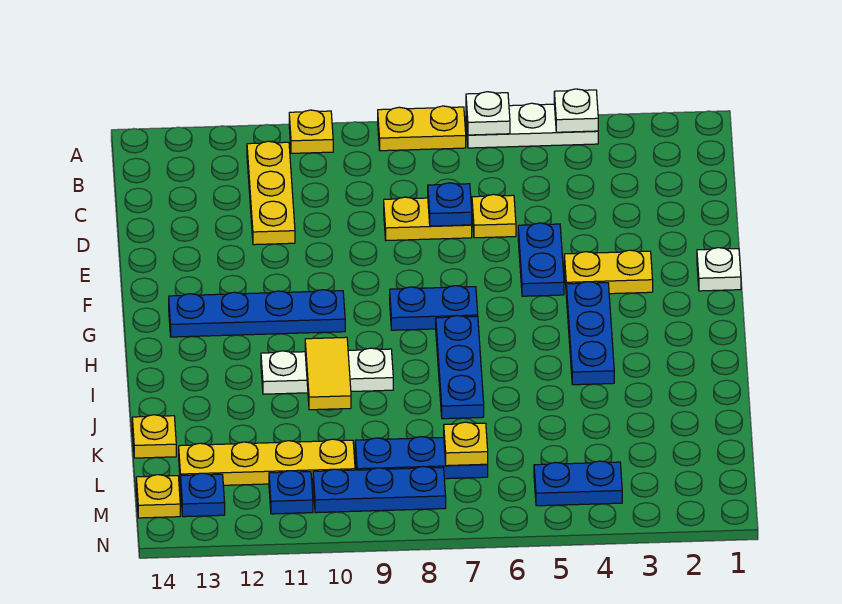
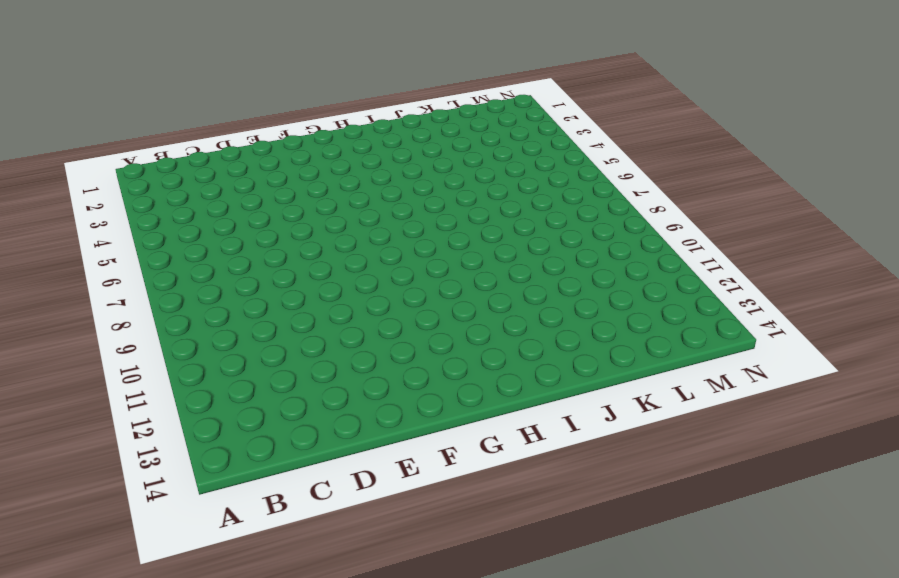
none -> white plate A4:A6 level 1
none -> yellow plate A7:A8 level 1
none -> yellow plate A10 level 1

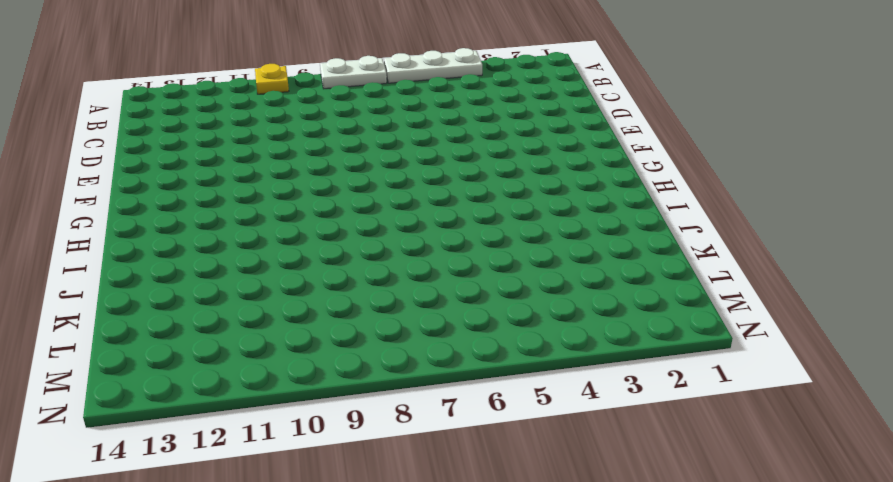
white plate A7:A8 level 1 -> yellow plate A7:A8 level 1
none -> yellow plate B11:D11 level 1
none -> yellow plate D6 level 1
none -> yellow plate D7:D8 level 1

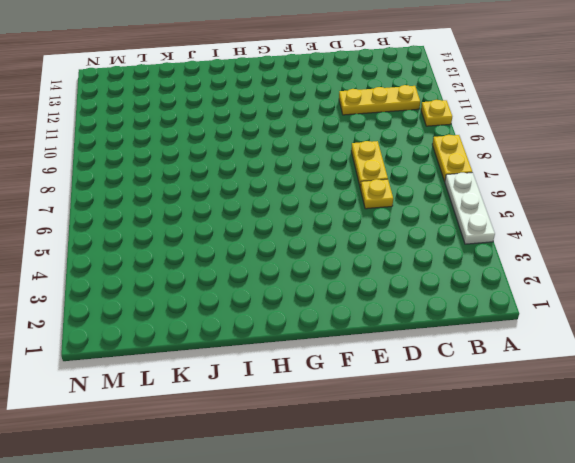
none -> blue plate E5:F5 level 1
none -> white plate F1 level 1
none -> yellow plate F3:F4 level 1

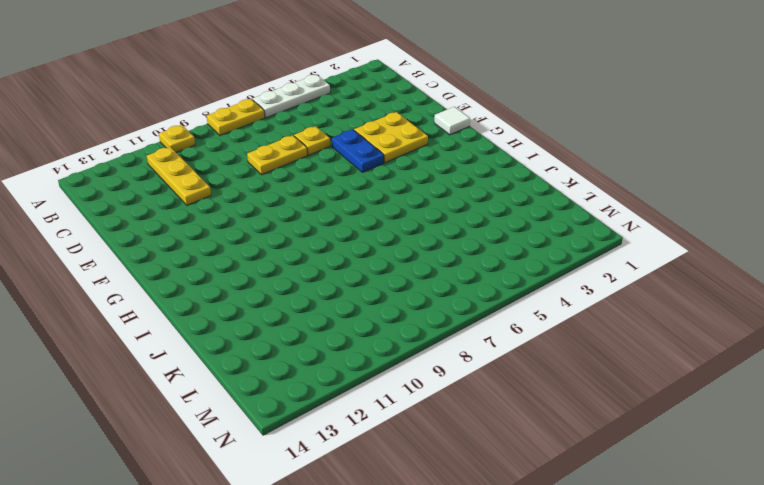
yellow plate E3:F4 level 1 -> yellow plate F3:F4 level 1
white tile F1 level 1 -> white plate F1 level 1
none -> blue plate G4:I4 level 1
none -> blue plate G7:G8 level 1
none -> blue plate G10:G13 level 1

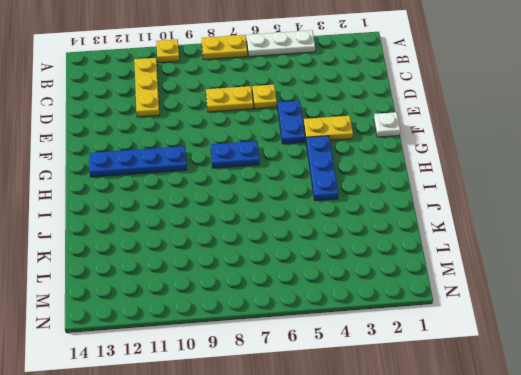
none -> blue plate H7:J7 level 1
none -> white plate I9:I11 level 1
none -> yellow plate K14 level 1

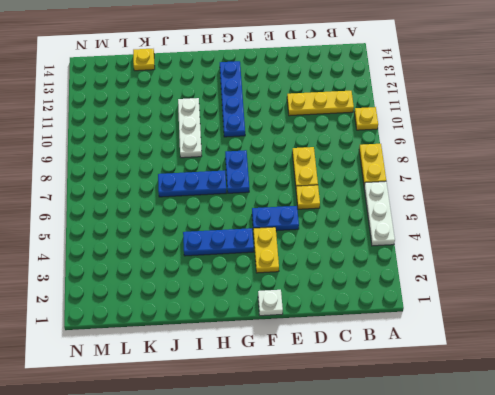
none -> blue plate L7:L9 level 1
none -> yellow plate L10:L13 level 1
none -> blue plate M4:M5 level 1

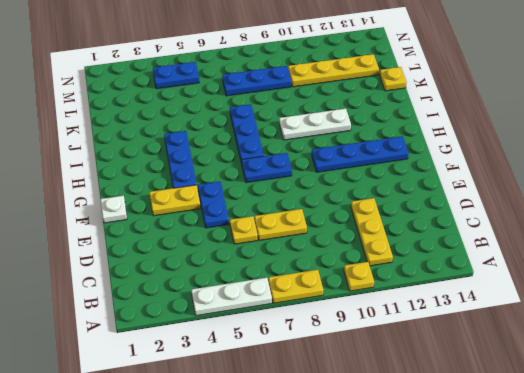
none -> blue plate M8:M10 level 1
none -> blue plate M11 level 1
none -> blue plate M13 level 1

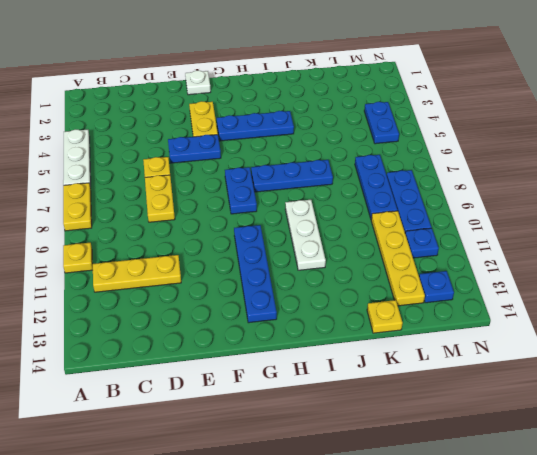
none -> yellow plate M14 level 1
none -> white plate A4 level 2
none -> white plate A6 level 2

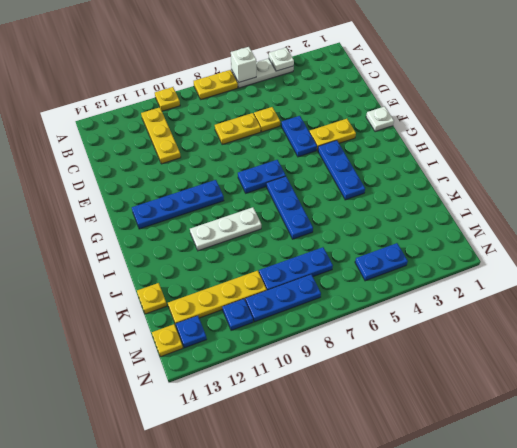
white brick A6 level 2 -> white plate A6 level 2
none -> blue plate D7 level 2
none -> yellow tile I10:J10 level 2
none -> yellow plate L7 level 2

